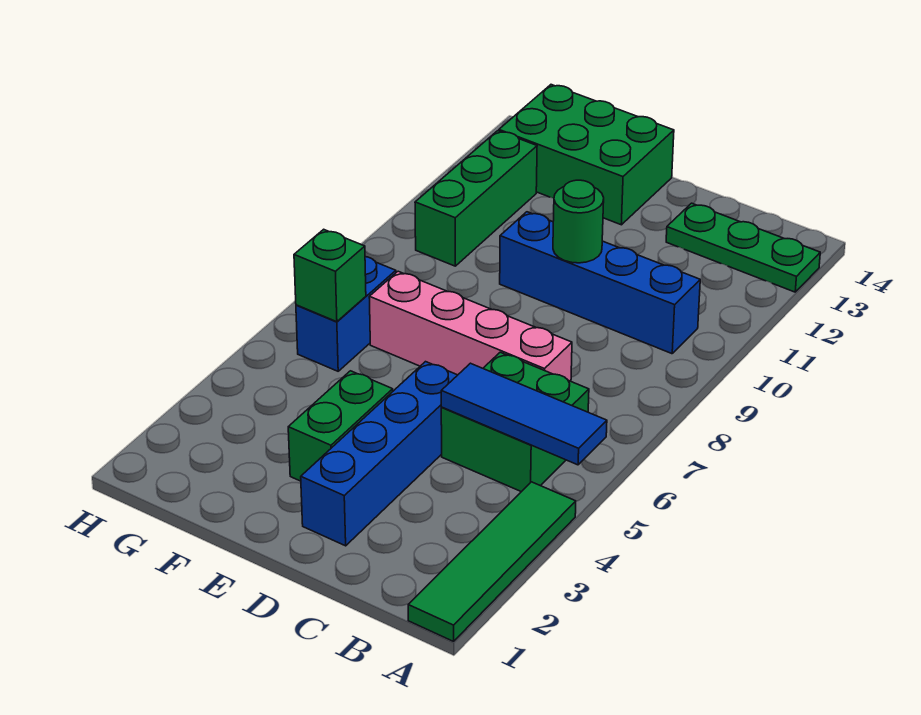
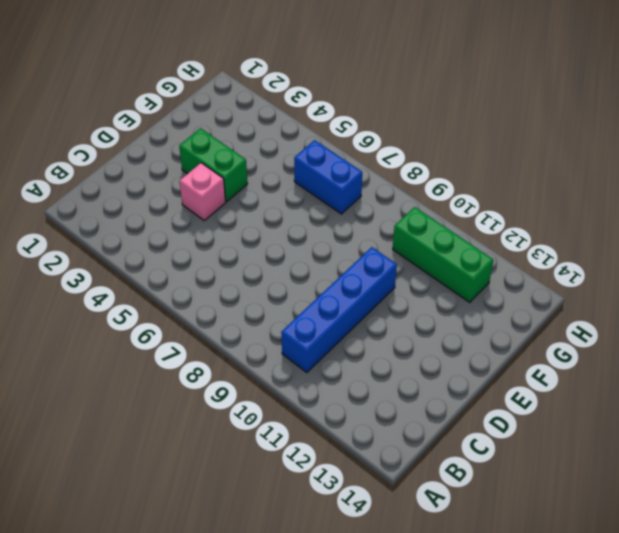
pink brick D4 level 1 -> blue brick D2:D5 level 1
none -> green tile A1:A4 level 1
none -> green plate A13:C13 level 1
none -> green brick B5:C6 level 1

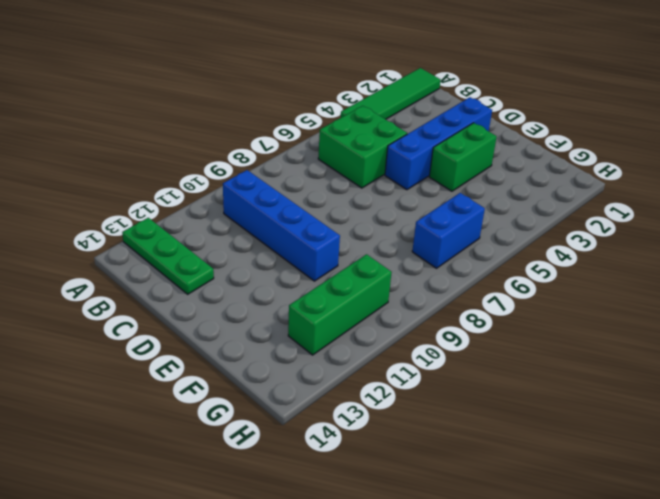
none -> pink brick C7:F7 level 1
none -> green brick E13:G14 level 1
none -> blue tile A5:C5 level 2

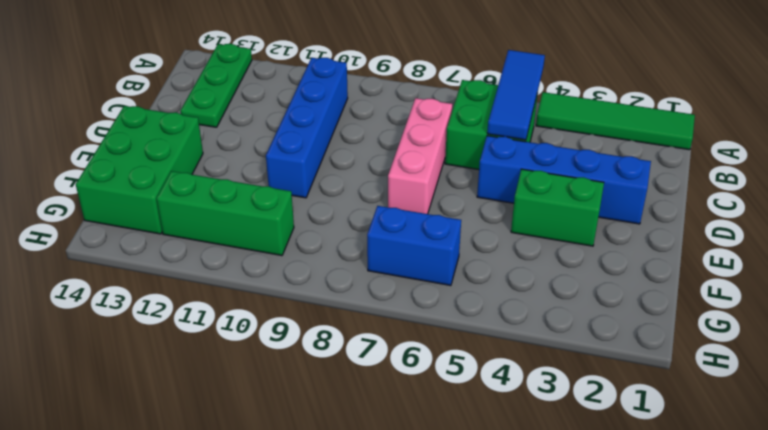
pink brick C7:E7 level 1 -> pink brick C7:F7 level 1
none -> green round brick D10 level 2
none -> green brick G6 level 2

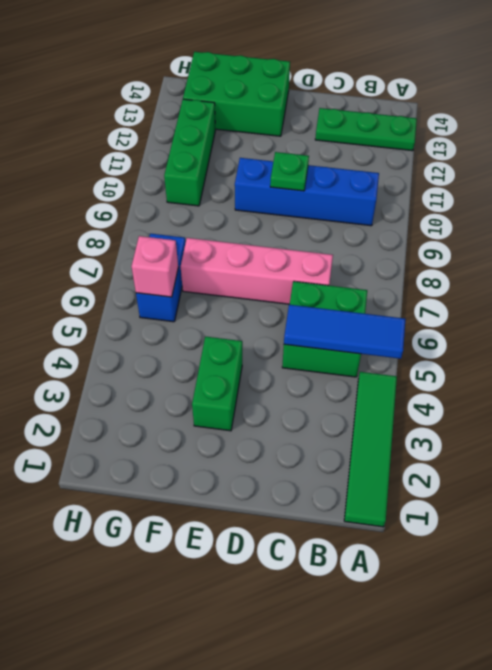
green plate D10 level 2 -> green round brick D10 level 2
pink brick G6 level 2 -> green brick G6 level 2
none -> blue brick D2:D5 level 1

